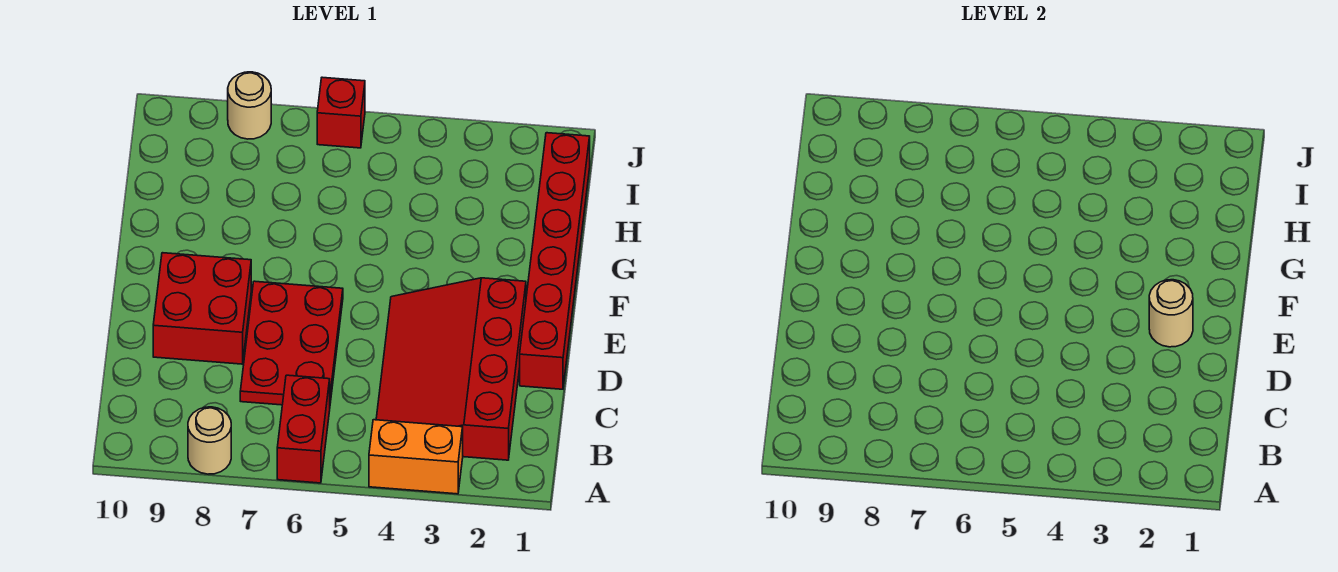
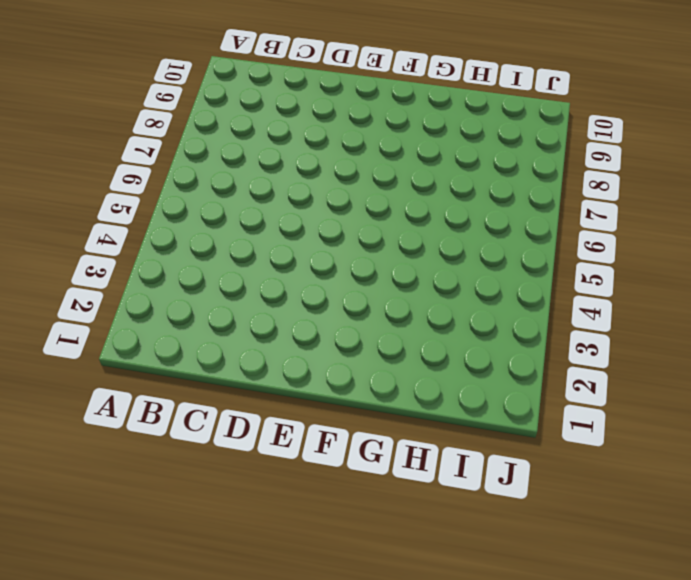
none -> orange brick A3:A4 level 1
none -> red brick A6:B6 level 1

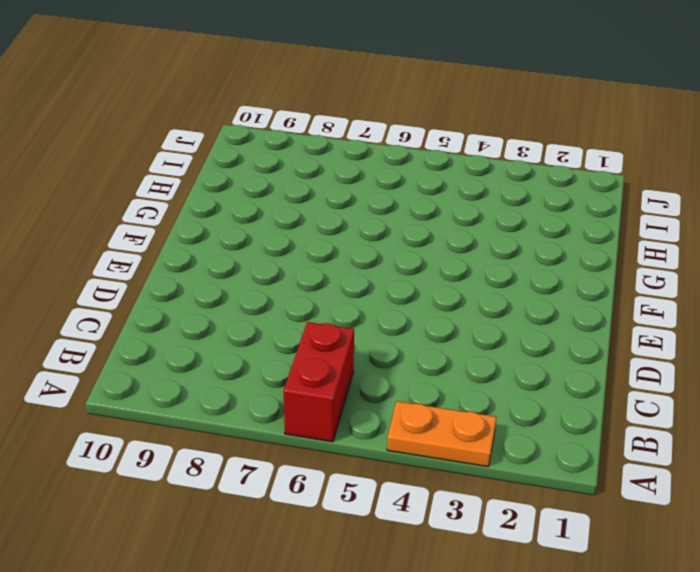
orange plate A3:A4 level 1 -> orange brick A3:A4 level 1
none -> tan round brick A8 level 1
none -> red slope B2:E4 level 1 top 2

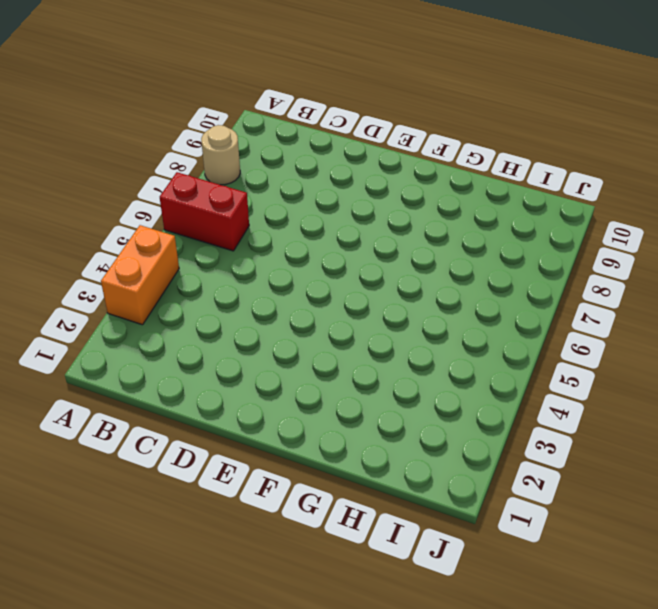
none -> red slope B2:E4 level 1 top 2
none -> red plate C6:E7 level 1

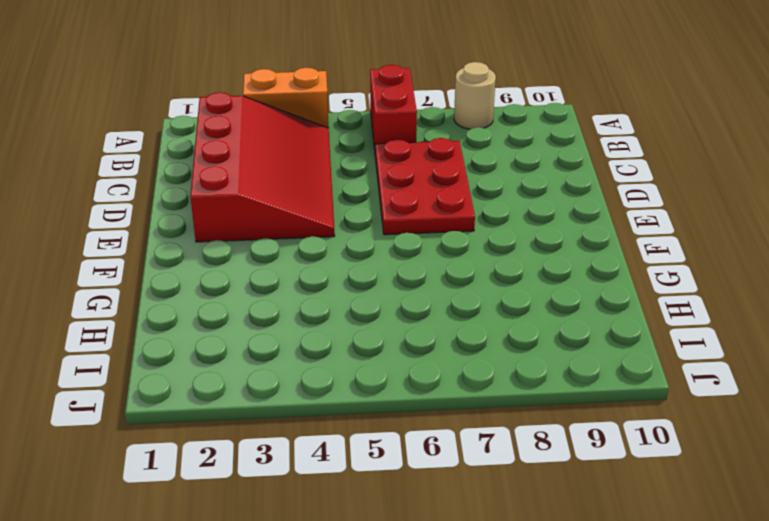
none -> red brick D1:I1 level 1
none -> red brick D8:E9 level 1

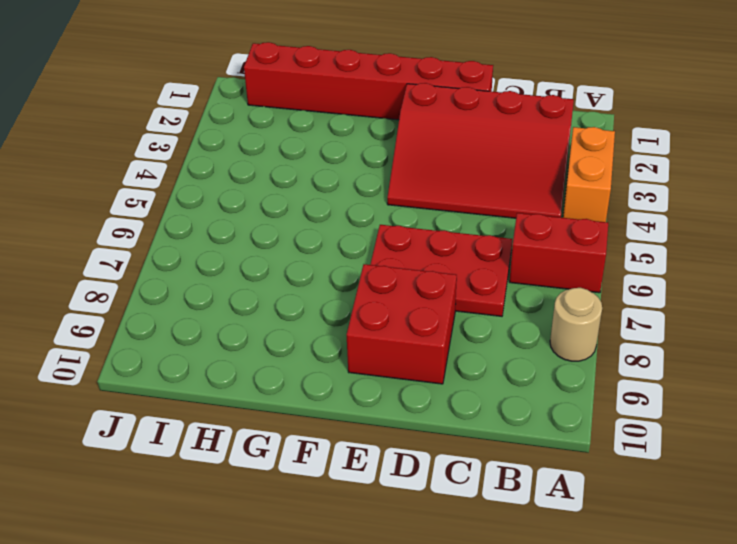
none -> red brick J6 level 1
none -> tan round brick J8 level 1

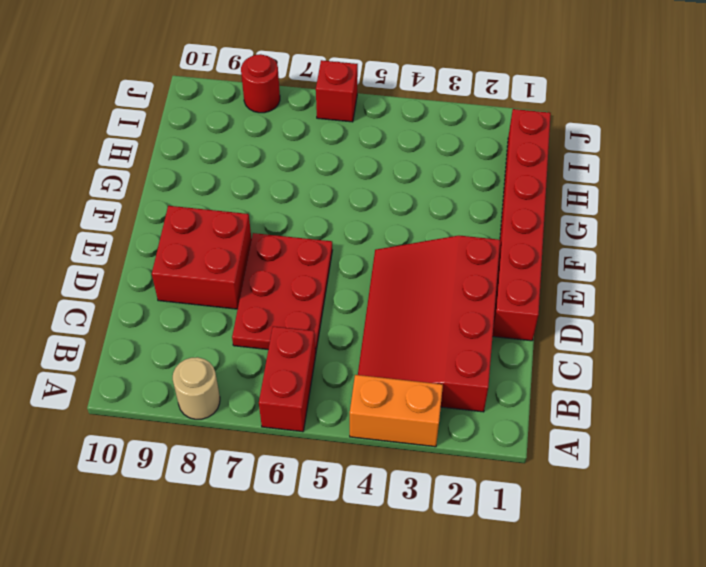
red round brick J8 level 1 -> tan round brick J8 level 1
none -> tan round brick E2 level 2

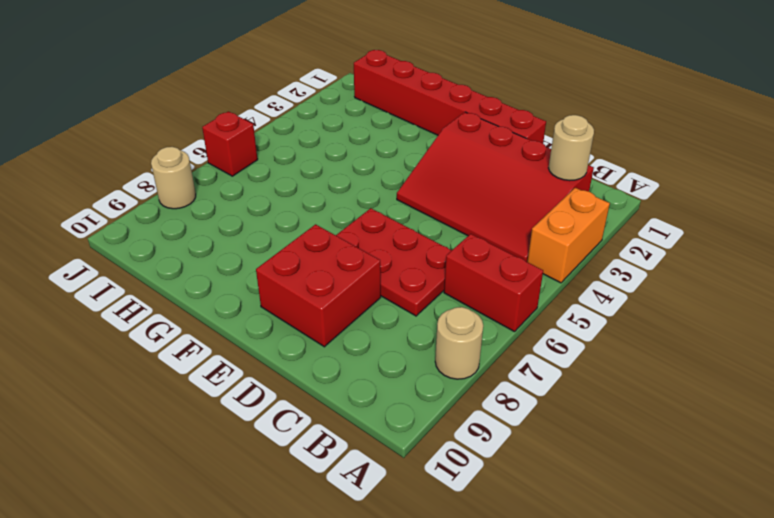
tan round brick B2 level 2 -> tan round brick E2 level 2

